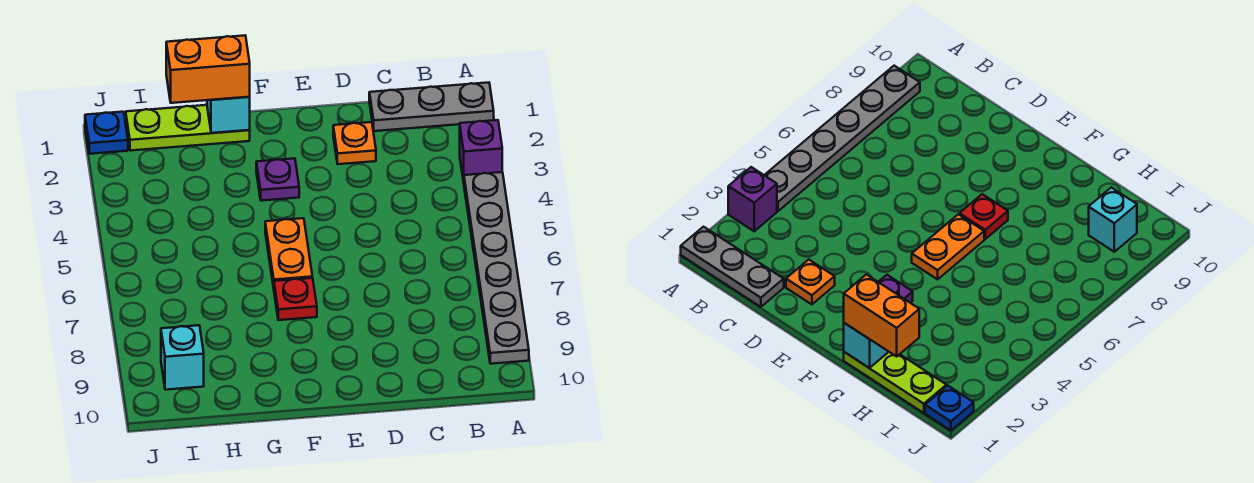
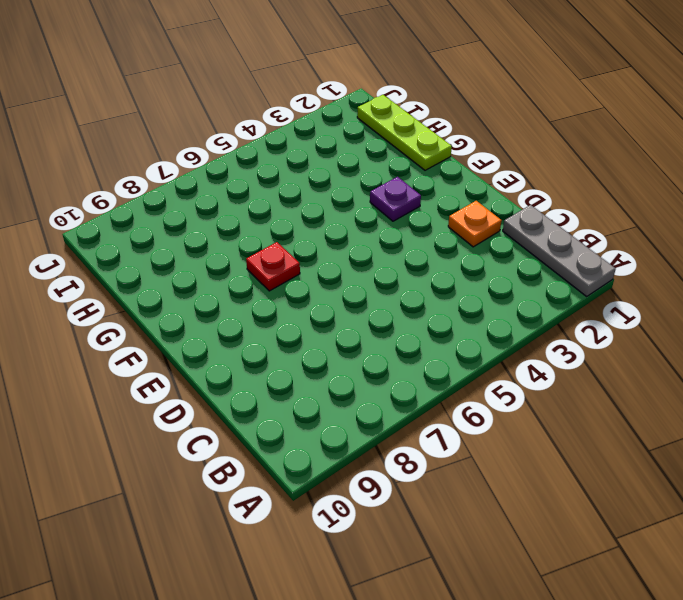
none -> purple brick A3 level 1
none -> grey plate A4:A9 level 1
none -> orange plate F5:F6 level 1

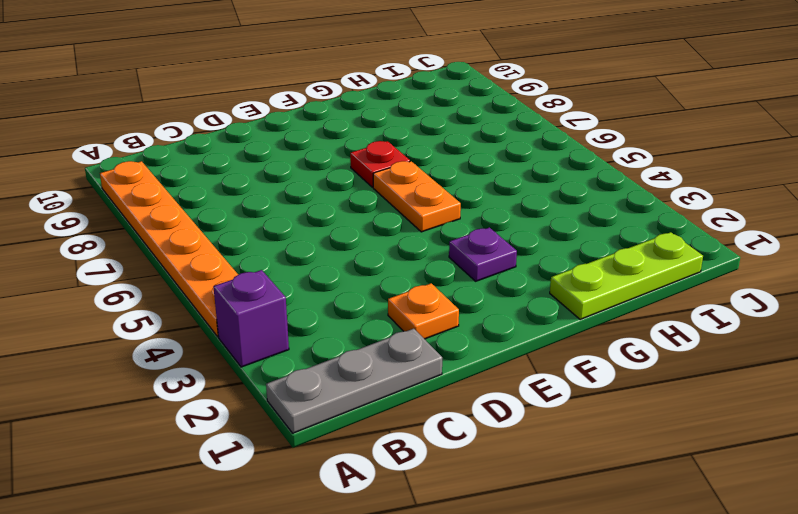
orange plate A4:A9 level 1 -> grey plate A4:A9 level 1
none -> cyan brick I9 level 1
none -> blue plate J1 level 1
none -> cyan brick G1 level 2

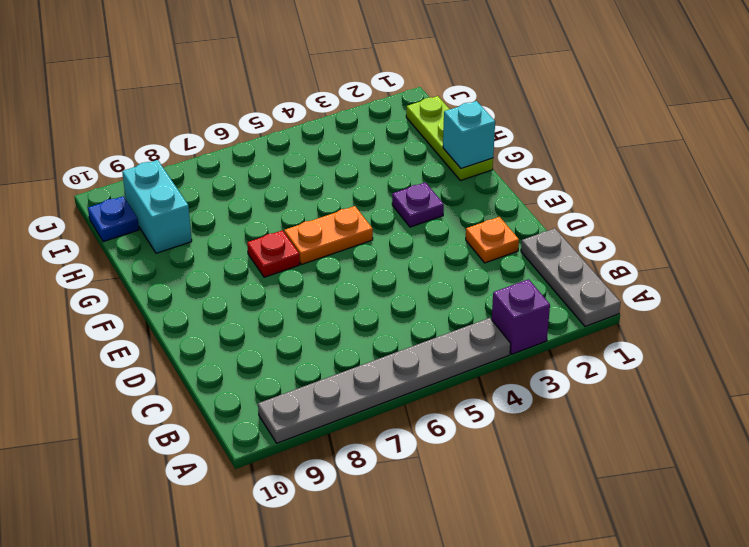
cyan brick H9:I9 level 1 -> cyan brick I9 level 1
blue plate I10 level 1 -> blue plate J1 level 1
none -> orange brick G1:H1 level 3

